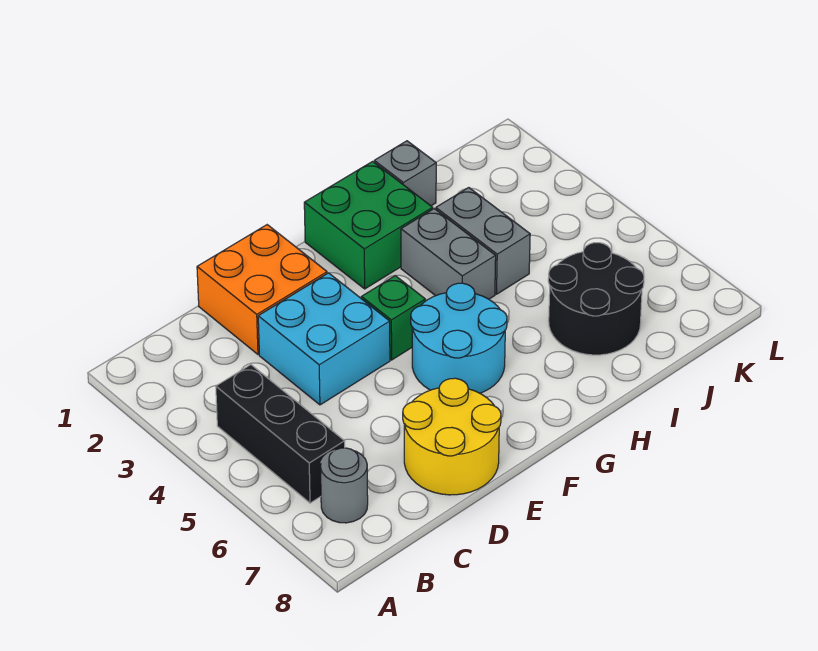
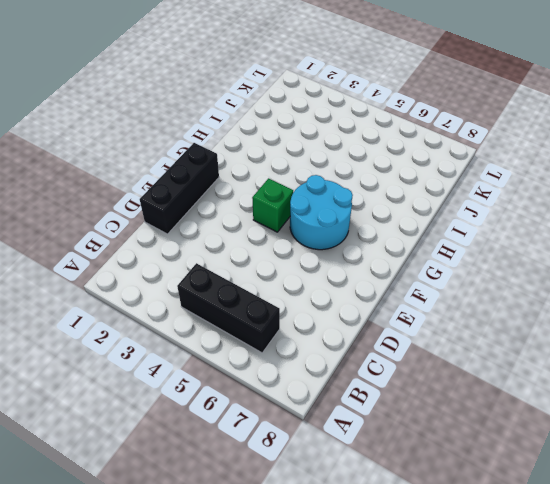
black brick D1:F1 level 1 -> orange brick D1:E2 level 1
none -> grey round brick B7 level 1
none -> cyan brick D3:E4 level 1
none -> yellow round brick D7:E8 level 1

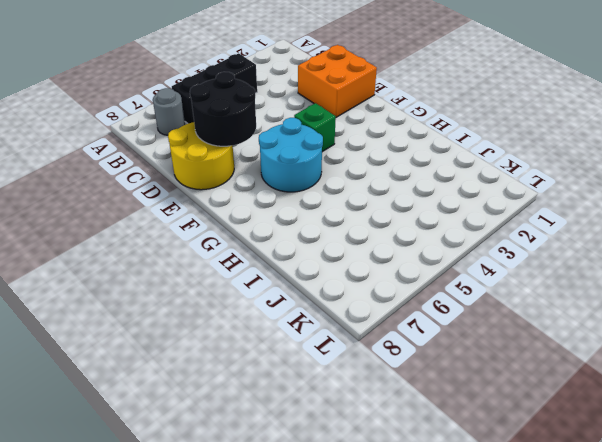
black round brick D6:E7 level 2 -> black round brick I6:J7 level 1
none -> cyan brick D3:E4 level 1
none -> green brick G1:H2 level 1
none -> grey brick H3:H4 level 1

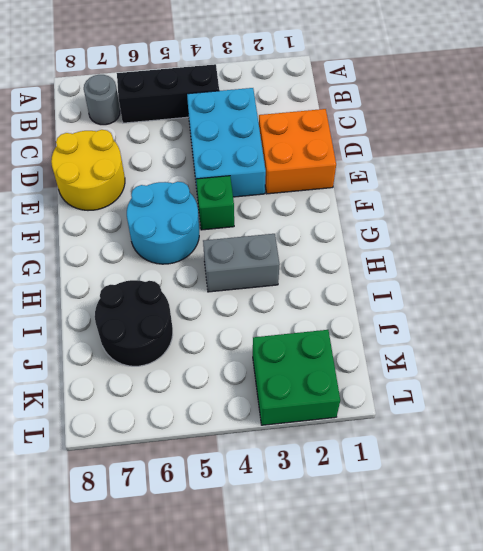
cyan brick C3:E4 level 1 -> cyan brick D3:E4 level 1
green brick K2:L3 level 1 -> green brick G1:H2 level 1
none -> grey brick I1 level 1
none -> grey brick I3:I4 level 1

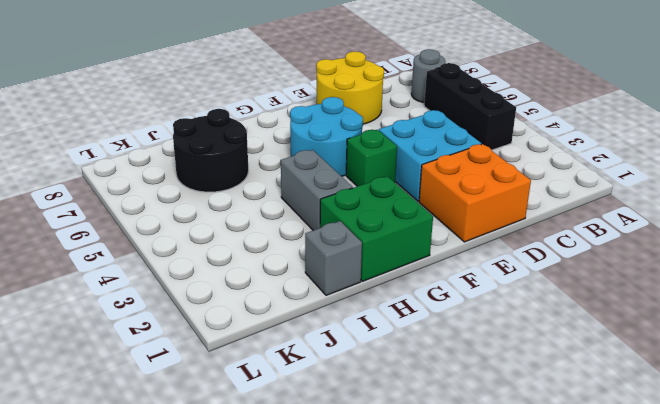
none -> grey brick I3:I4 level 1

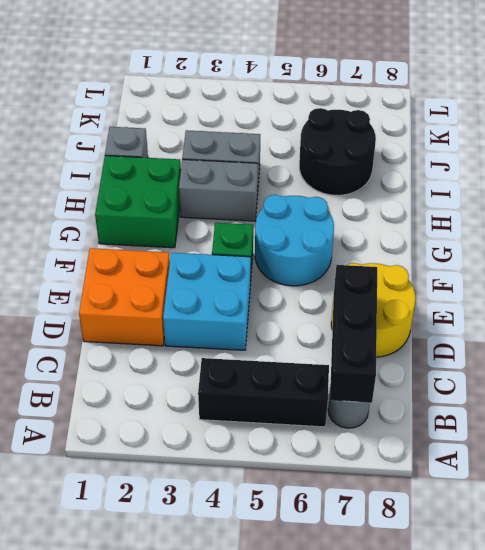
black brick B7:D7 level 2 -> none

